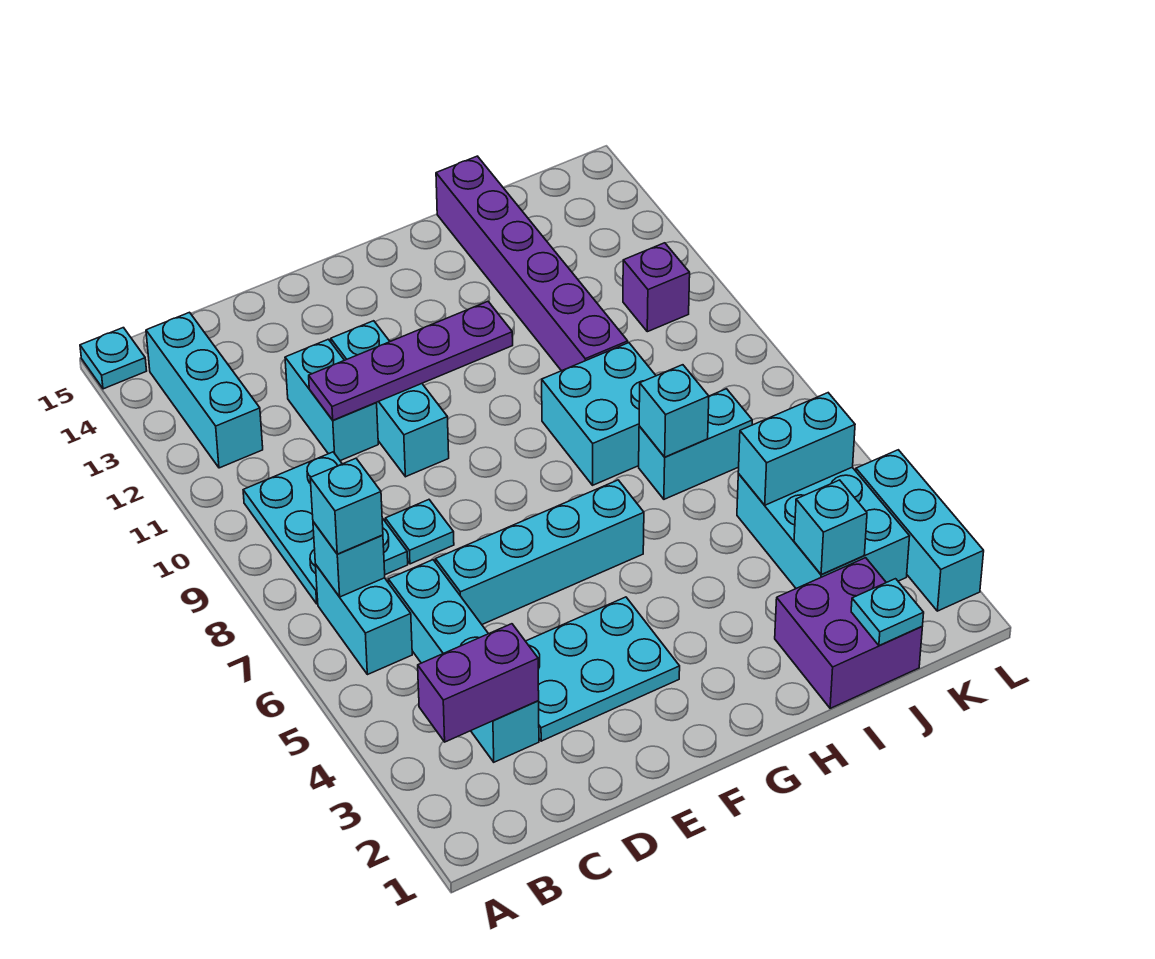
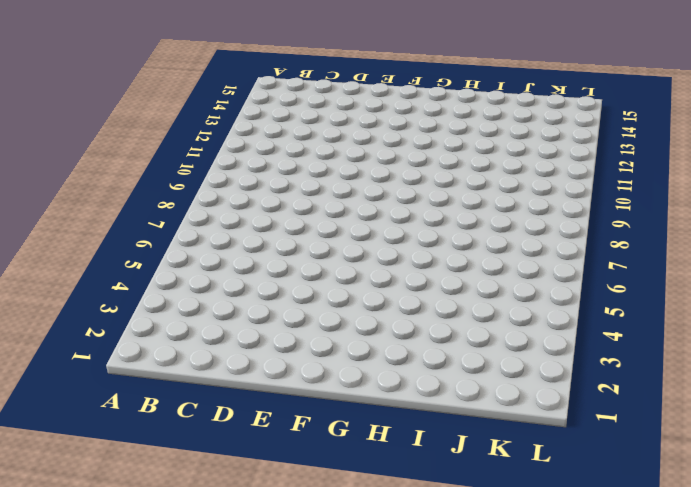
none -> cyan plate A15 level 1
none -> cyan brick B6:B7 level 1
none -> cyan plate B8:C10 level 1

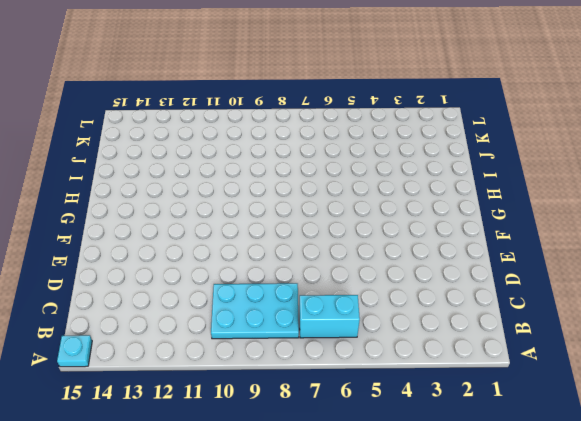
none -> cyan brick B12:B14 level 1
none -> cyan brick C3:C6 level 1
none -> cyan plate D3:F4 level 1

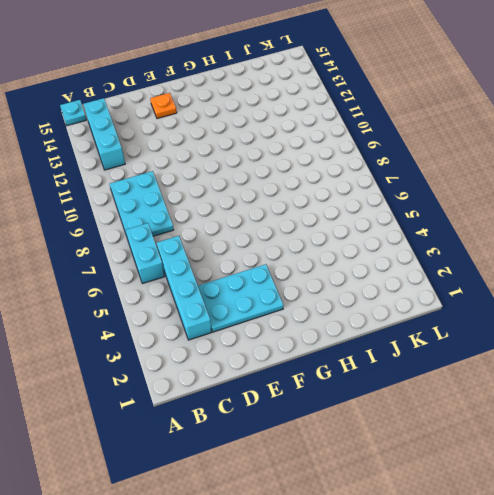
orange plate E14 level 1 -> none
none -> cyan brick D6:G6 level 1
none -> cyan plate D8 level 1
none -> cyan brick D11:D12 level 1

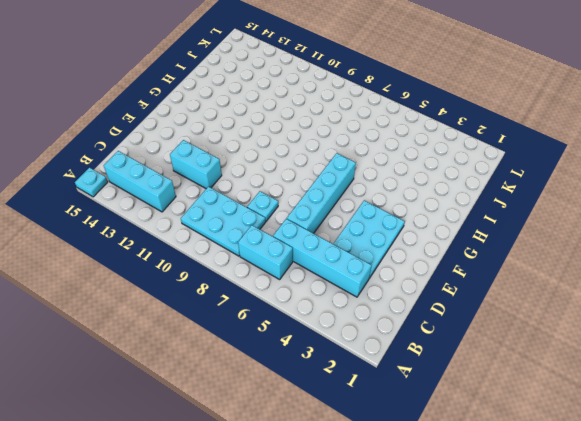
none -> cyan brick E10:E12 level 1
none -> cyan brick H8:I9 level 1
none -> purple brick I1:J2 level 1

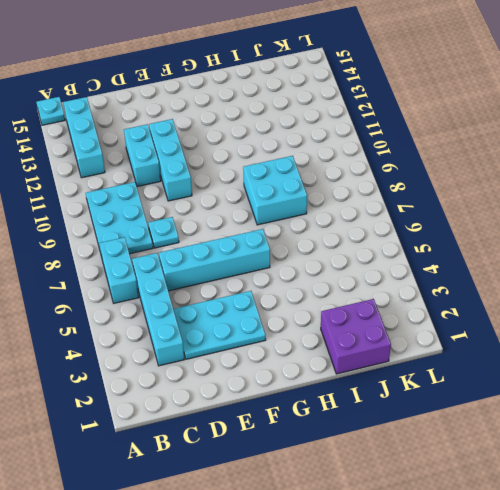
none -> cyan brick I7:J7 level 1
none -> purple brick I10:I15 level 1
none -> cyan brick J3:K5 level 1

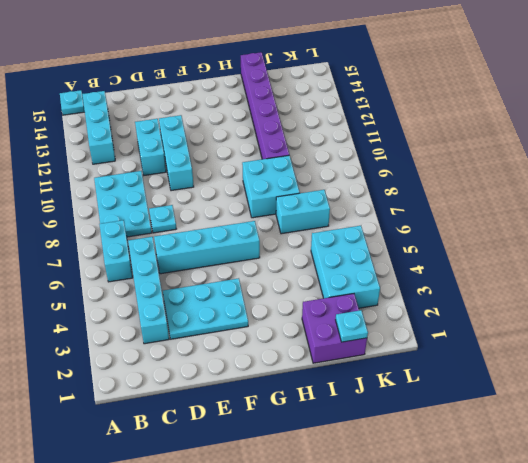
none -> purple brick K11 level 1
none -> cyan brick L2:L4 level 1
none -> purple brick B3:C3 level 2

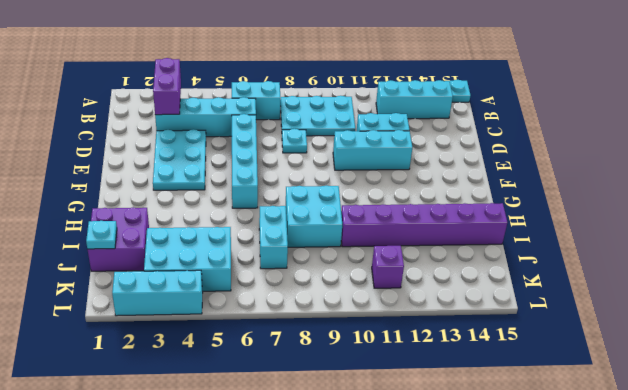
none -> cyan brick B7 level 2
none -> purple plate D11:G11 level 2
none -> cyan brick I7 level 2

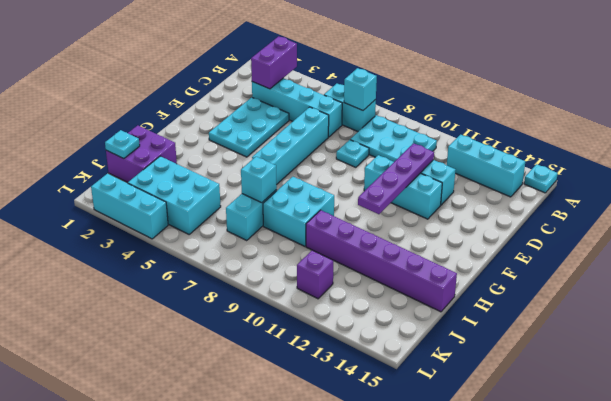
none -> cyan brick J3 level 2
none -> cyan brick J5:K5 level 2
none -> cyan brick B7 level 3

